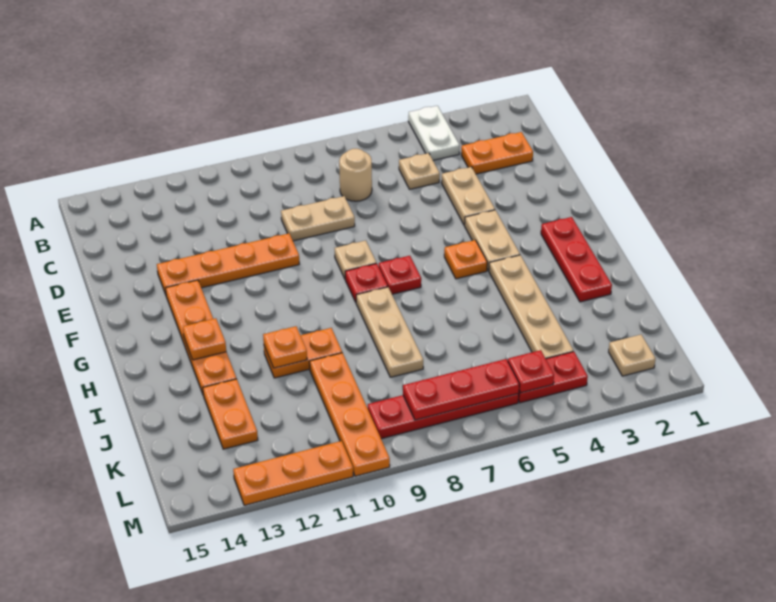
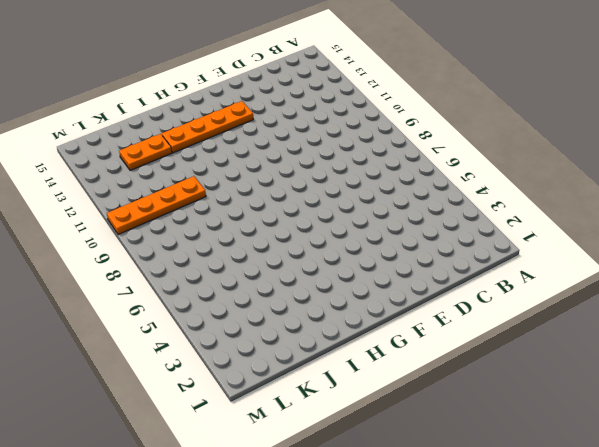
none -> white plate A4:B4 level 1
none -> orange plate C2:C3 level 1
none -> tan plate C5 level 1

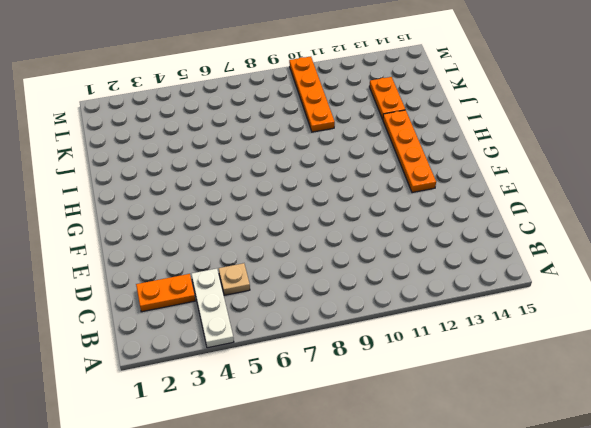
white plate A4:C4 level 1 -> white plate A4:B4 level 1
none -> tan round brick C7 level 1
none -> tan plate D4:E4 level 1
none -> tan plate D8:D9 level 1

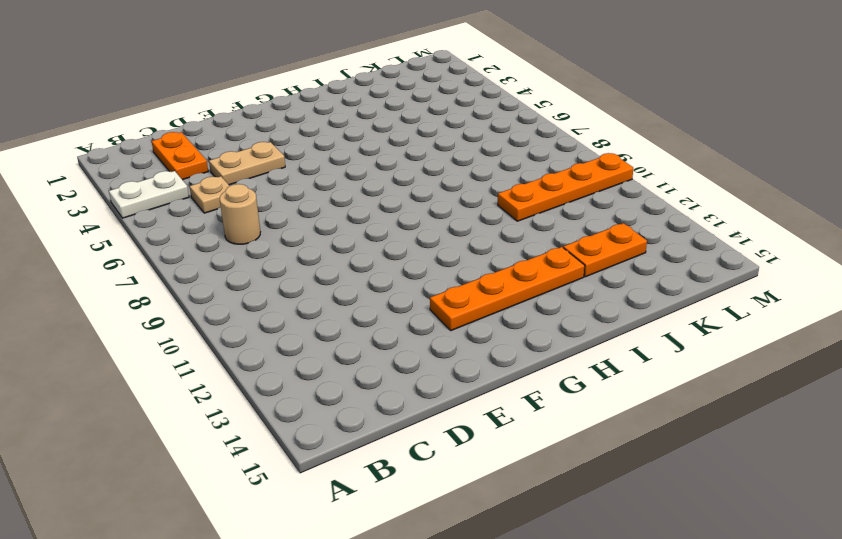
none -> tan plate D8:D9 level 1
none -> orange plate E10:E13 level 1
none -> tan plate F4:G4 level 1

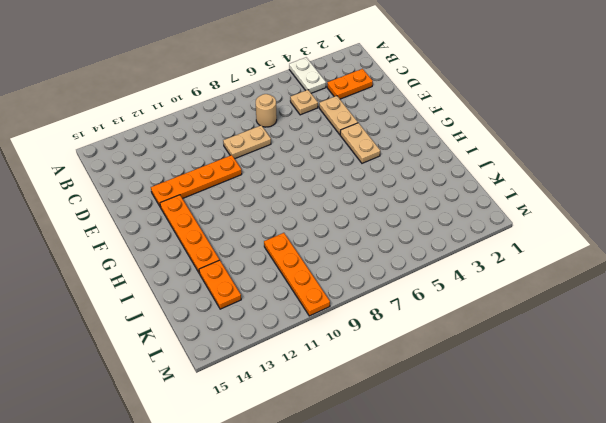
none -> tan plate F8 level 1
none -> red plate G2:I2 level 1
none -> orange plate G5 level 1

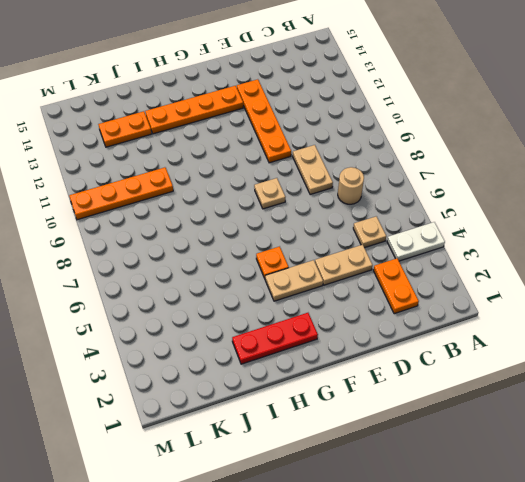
none -> red plate G7 level 1
none -> red plate G8 level 1
none -> tan plate H4:K4 level 1

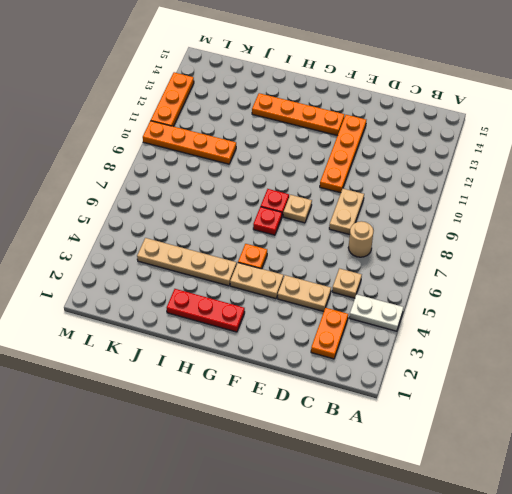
none -> tan plate H8:J8 level 1
none -> orange plate I10:I11 level 1
none -> orange plate J13:K13 level 1

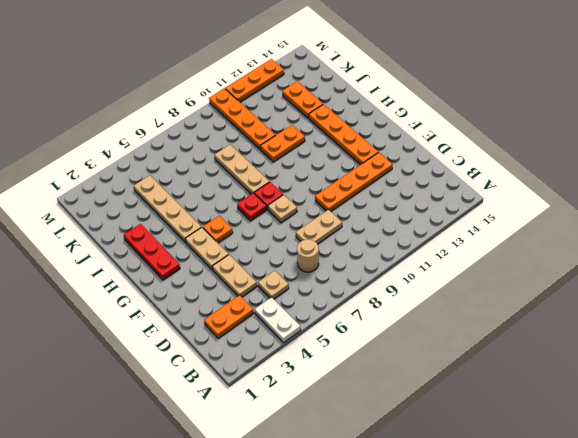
none -> tan plate L2 level 1
none -> red plate L4:L5 level 1
none -> red plate L6:L9 level 1

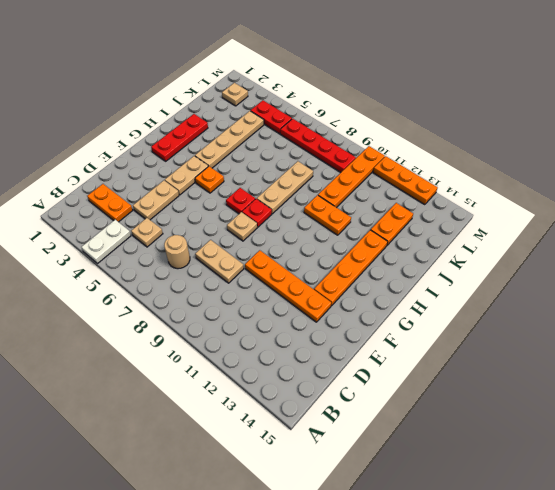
none -> orange plate H13 level 2
none -> orange plate I11 level 2
none -> red plate L5 level 2

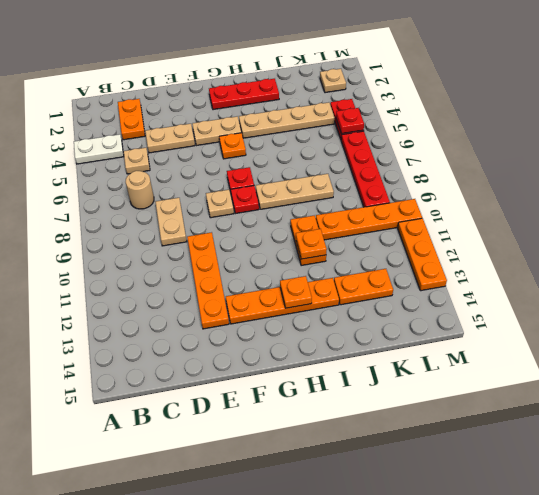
none -> red plate L6:L8 level 2

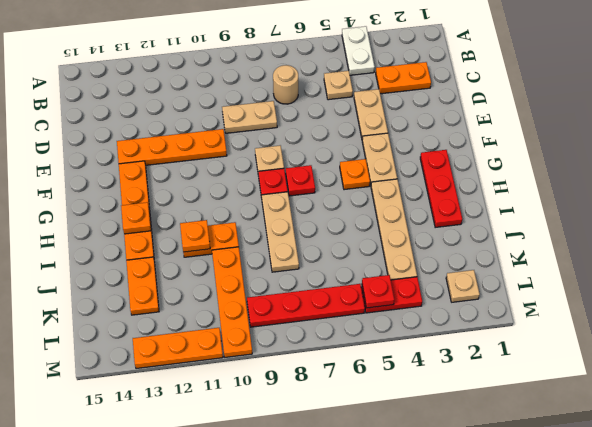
none -> red plate L6:L8 level 2

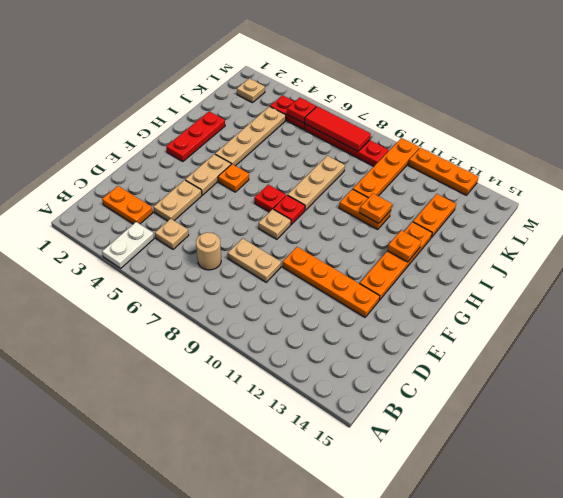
red tile L6:L8 level 2 -> red plate L6:L8 level 2

